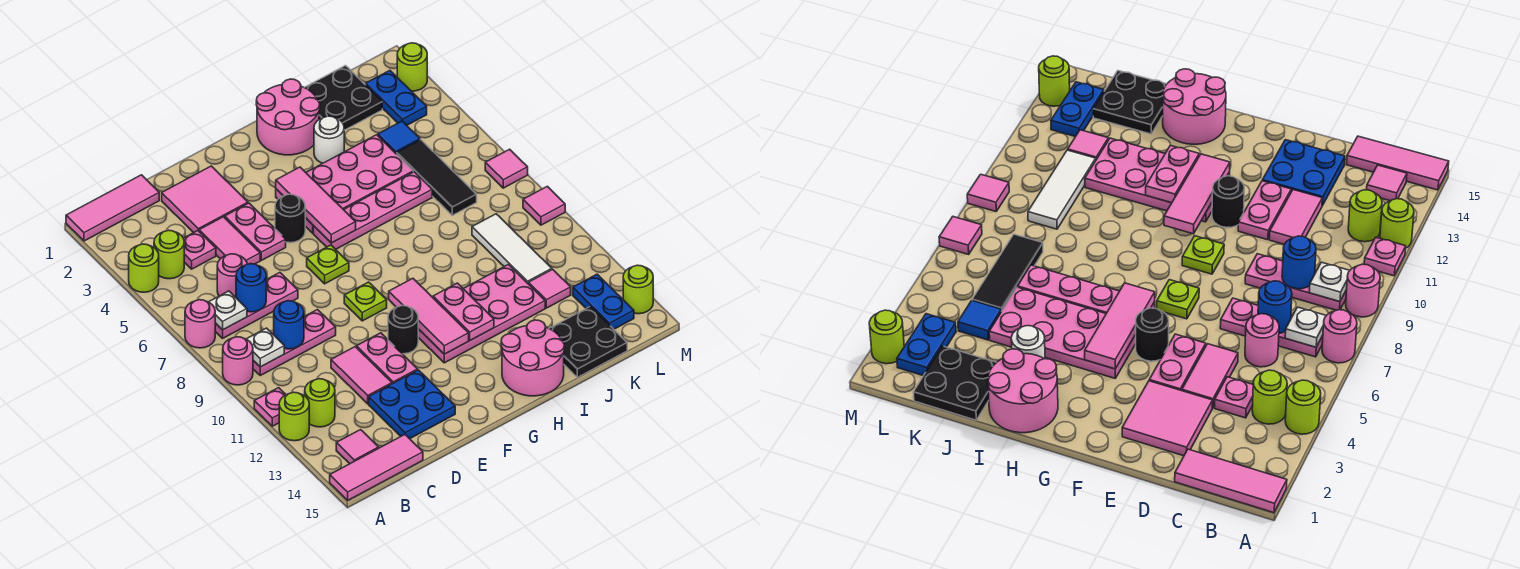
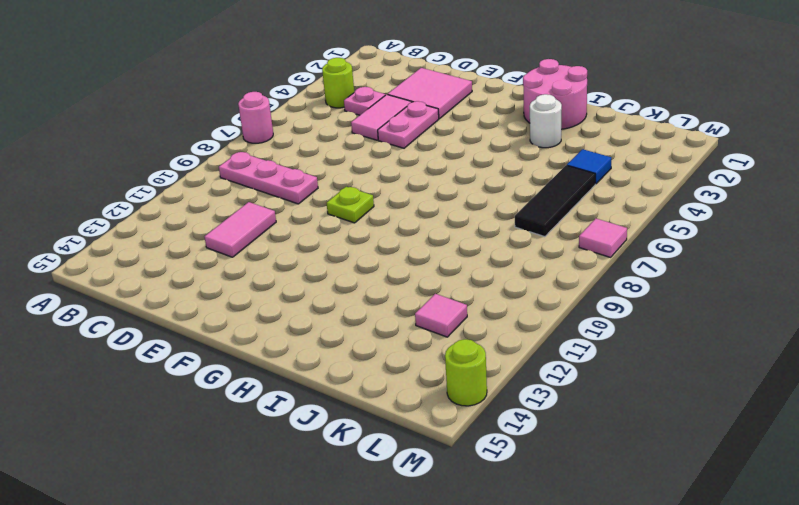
none -> pink tile A1:C1 level 1
none -> lime round brick A4 level 1
none -> pink round brick A9 level 1
none -> pink plate A11 level 1

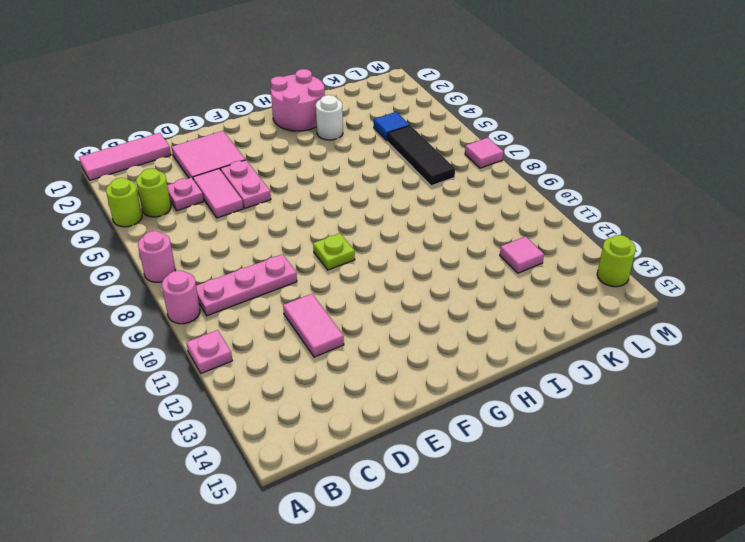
none -> lime round brick A12 level 1
none -> pink tile A15:C15 level 1
none -> pink plate B7:D7 level 1
none -> lime round brick B12 level 1

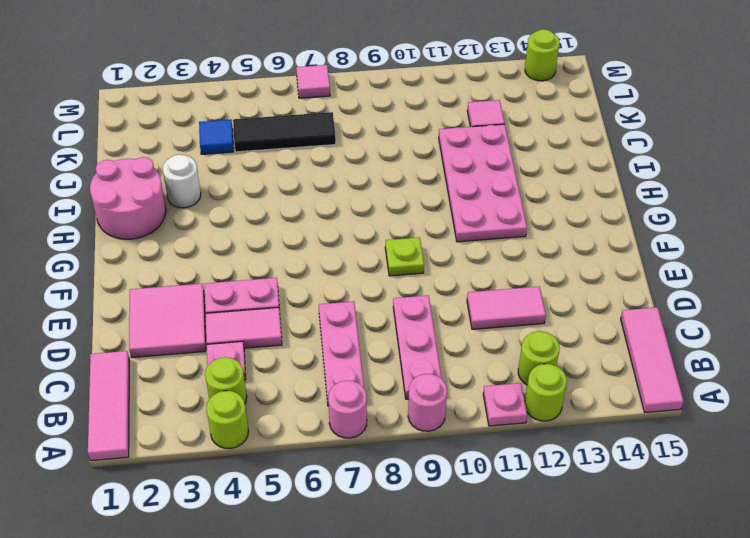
none -> pink tile B14 level 1
none -> pink round brick C6 level 1
none -> blue plate D13:E14 level 1
none -> pink plate E11:E12 level 1

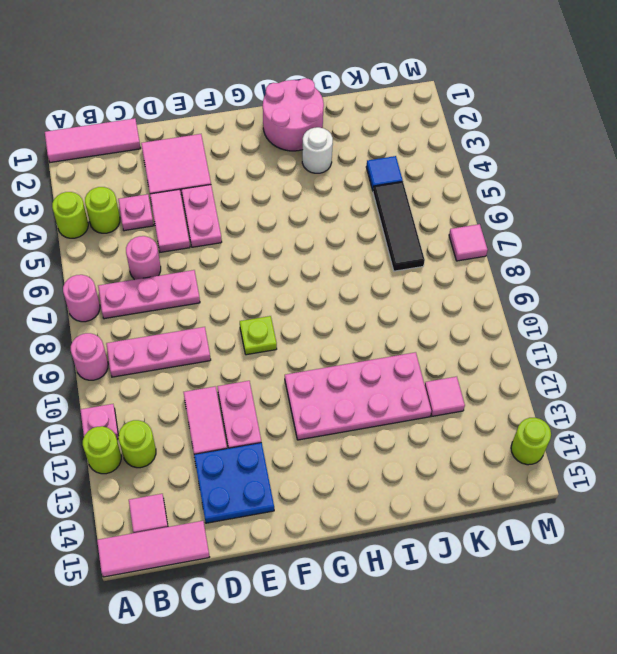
none -> black round brick F5 level 1
none -> lime plate F7 level 1
none -> black round brick F11 level 1
none -> pink plate G4:J5 level 1

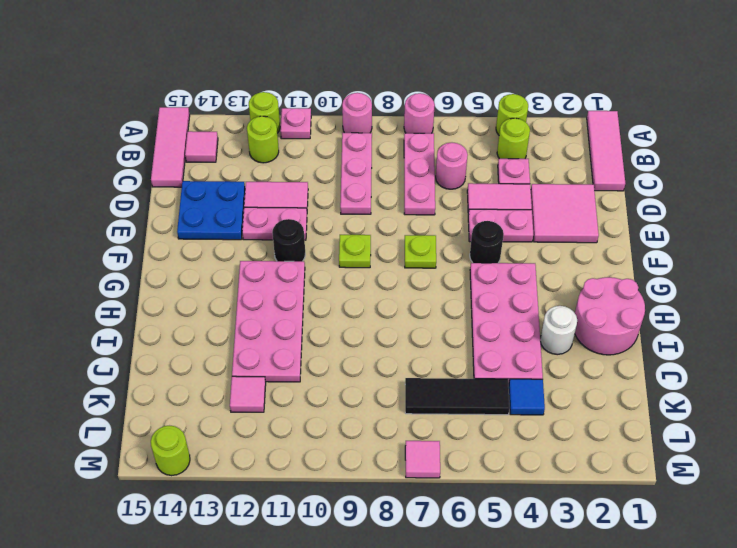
none -> pink plate G6:J6 level 1
none -> pink round brick H14:I15 level 1
none -> black plate J1:K2 level 1
none -> black plate J14:K15 level 1

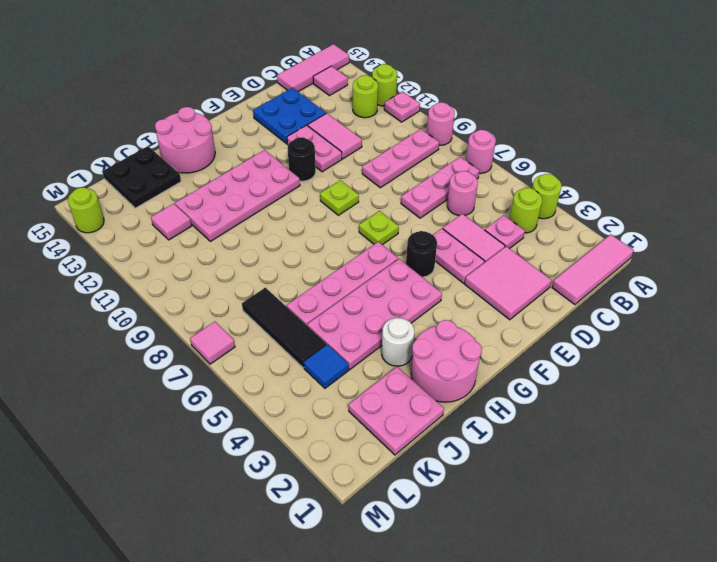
pink plate J1:K2 level 1 -> black plate J1:K2 level 1
none -> white tile K9:K11 level 1
none -> blue plate L2:L3 level 1
none -> blue plate L13:L14 level 1
none -> lime round brick M2 level 1

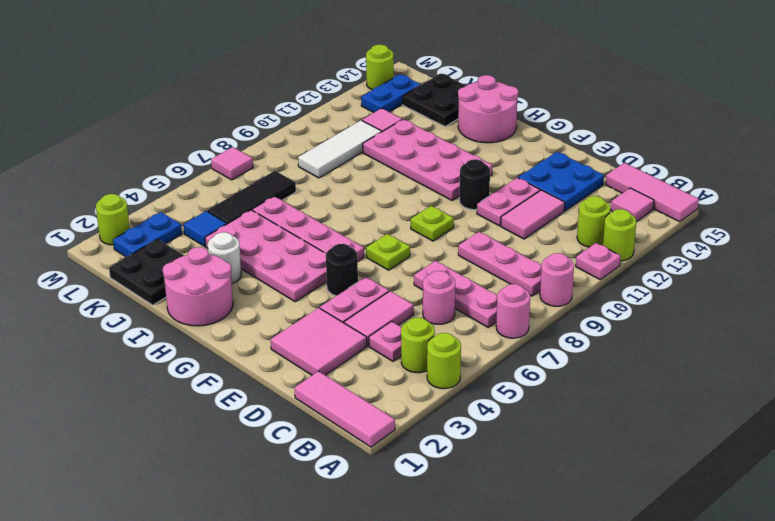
none -> pink tile M9 level 1
none -> white plate B7 level 2
none -> white plate B9 level 2
none -> blue round brick C7 level 2

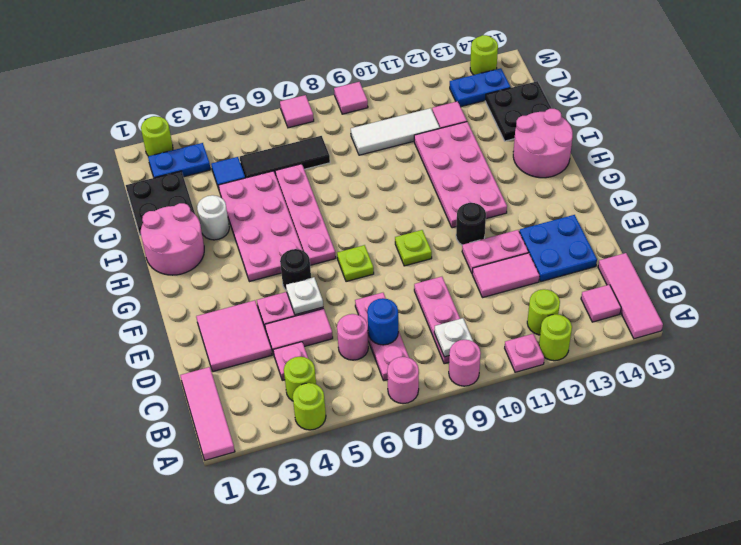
white plate E5 level 2 -> white plate B7 level 2
none -> blue round brick C9 level 2
none -> pink tile G4:G6 level 2
none -> pink tile G10:G12 level 2
none -> pink plate H11:H12 level 2

